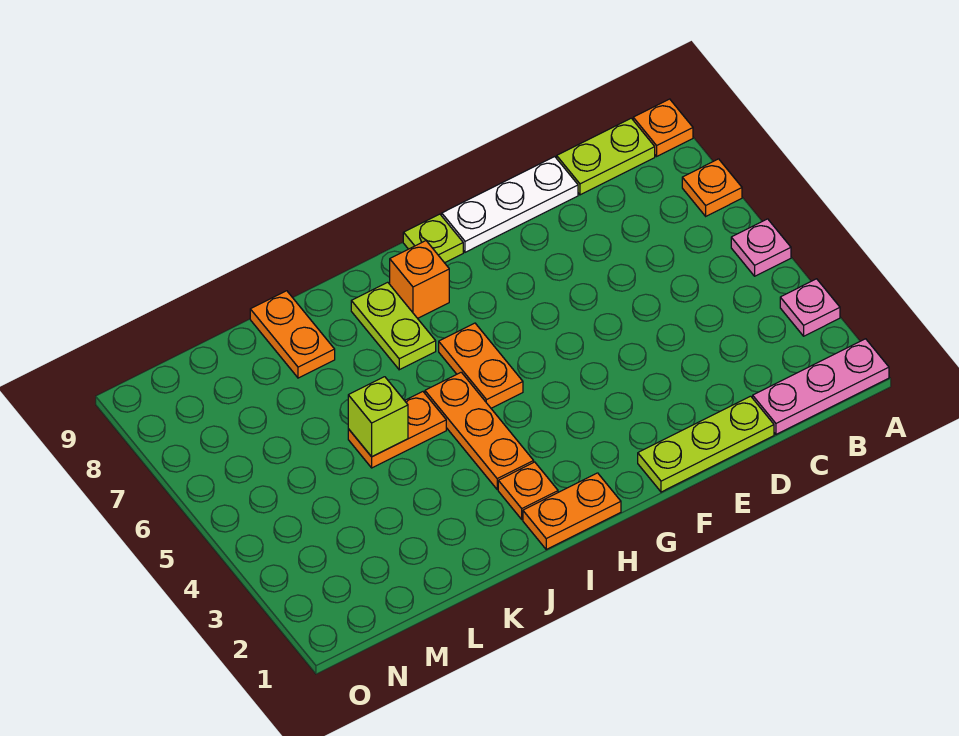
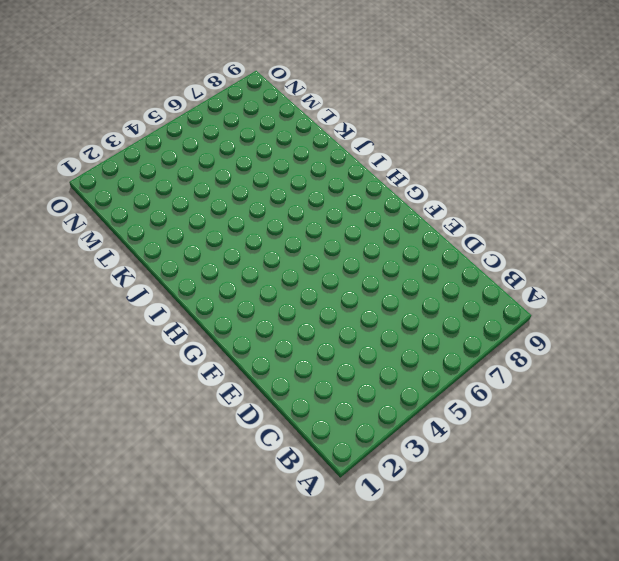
none -> pink plate A1:C1 level 1
none -> pink plate A3 level 1
none -> pink plate A5 level 1

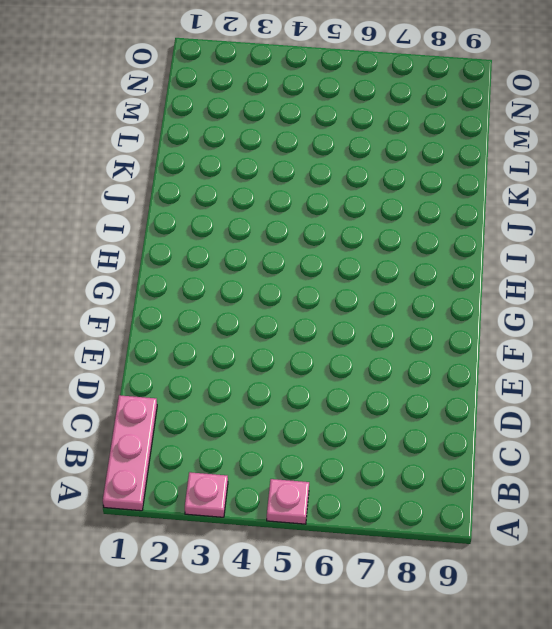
none -> orange plate A7 level 1
none -> orange plate A9 level 1
none -> lime plate B9:C9 level 1

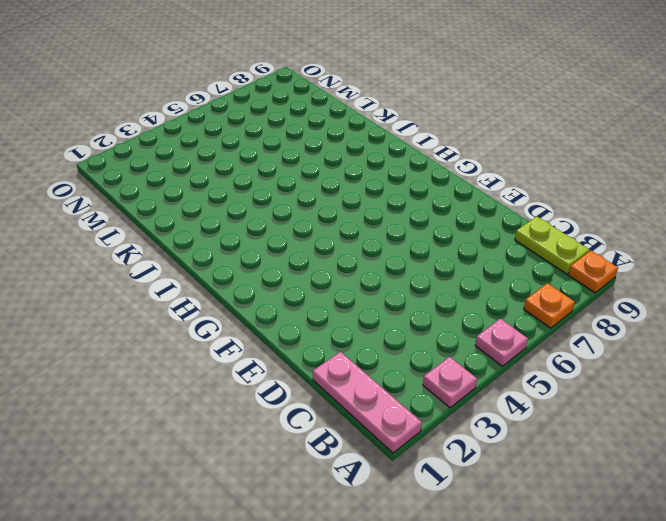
none -> lime plate D1:F1 level 1
none -> white plate D9:F9 level 1
none -> lime plate G9 level 1

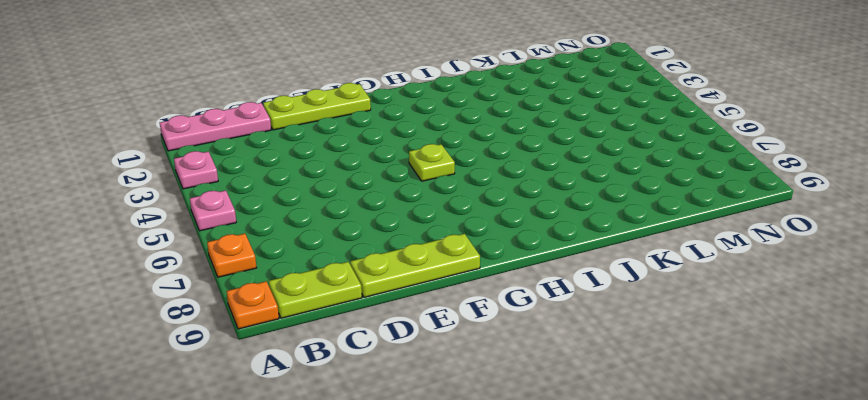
lime plate D9:F9 level 1 -> white plate D9:F9 level 1
lime plate G5 level 1 -> lime plate G9 level 1
none -> orange plate H1:I1 level 1
none -> orange plate H5:H6 level 1
none -> orange brick H8 level 1

